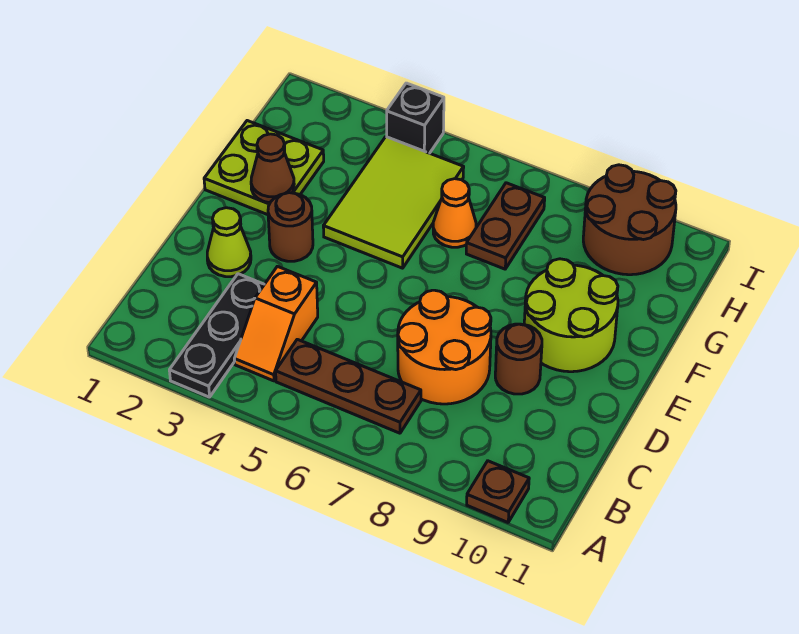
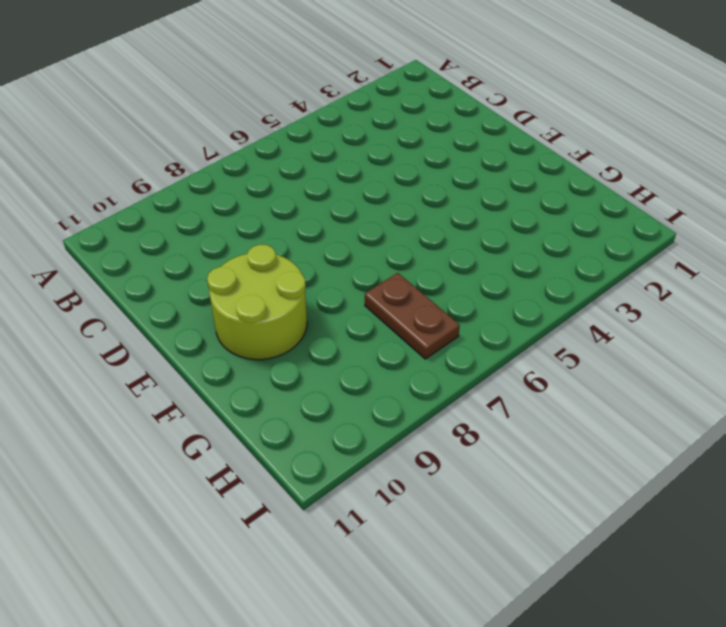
none -> black plate A3:C3 level 1
none -> brown plate A10 level 1
none -> orange slope B4:C4 level 1 top C

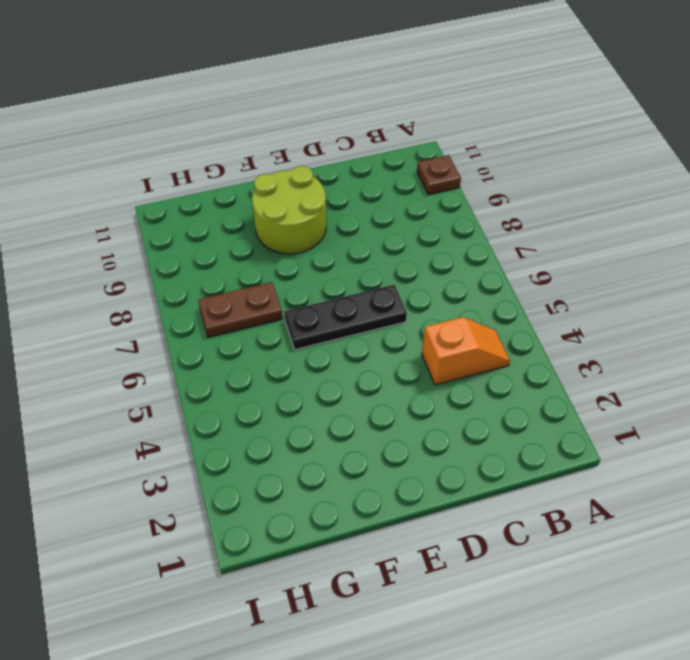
black plate D6:F6 level 1 -> black plate A3:C3 level 1
none -> brown plate B5:B7 level 1
none -> orange round brick C7:D8 level 1
none -> lime cone D2 level 1

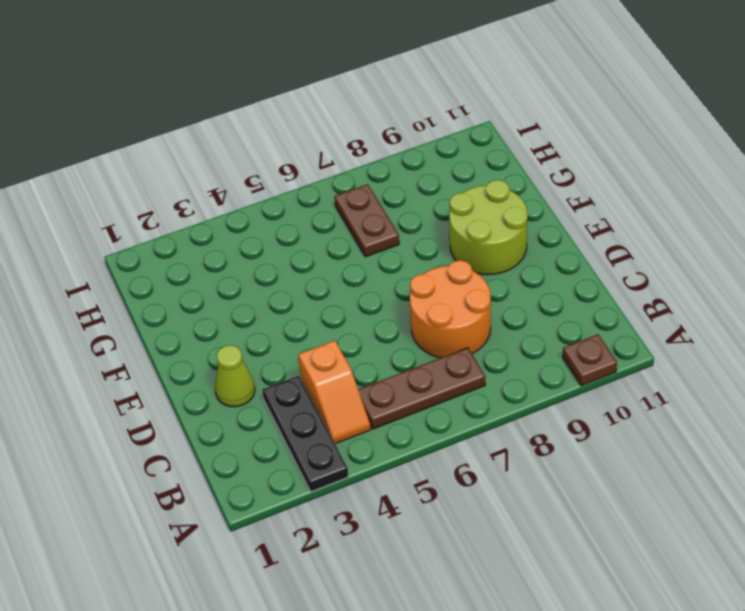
none -> brown round brick D9 level 1
none -> brown round brick E3 level 1
none -> lime plate F1:G2 level 1

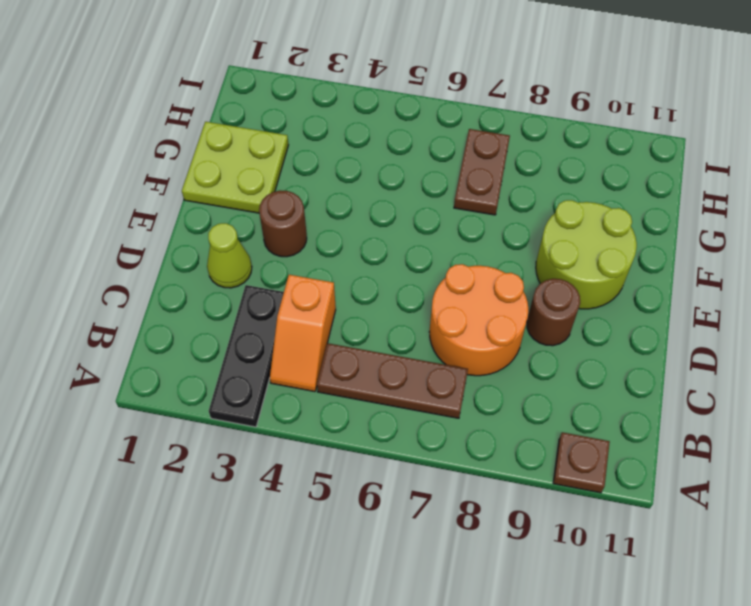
none -> lime tile F4:H5 level 1
none -> orange cone G6 level 1
none -> brown round brick H9:I10 level 1

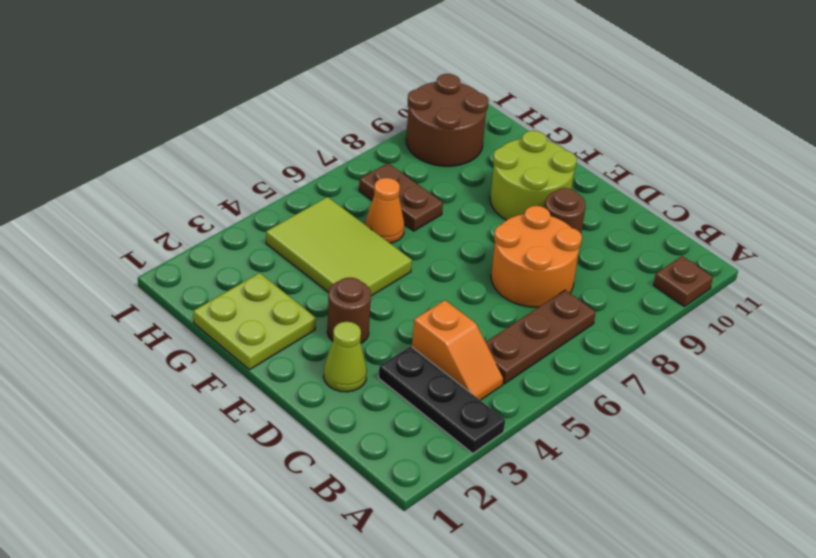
none -> black brick I4 level 1
none -> brown cone F2 level 2

